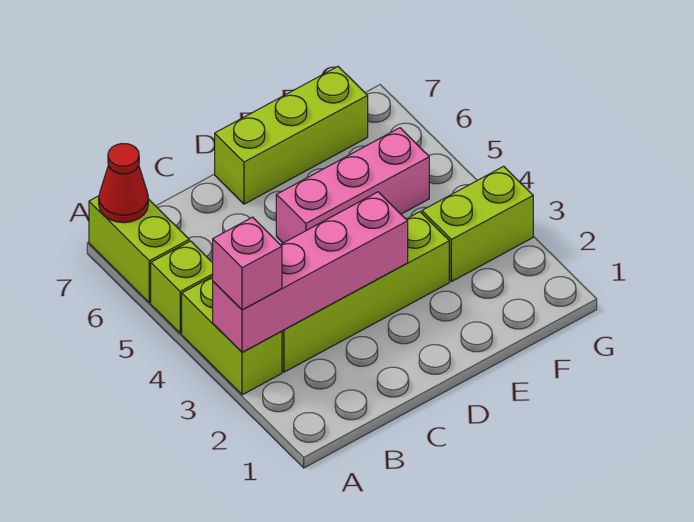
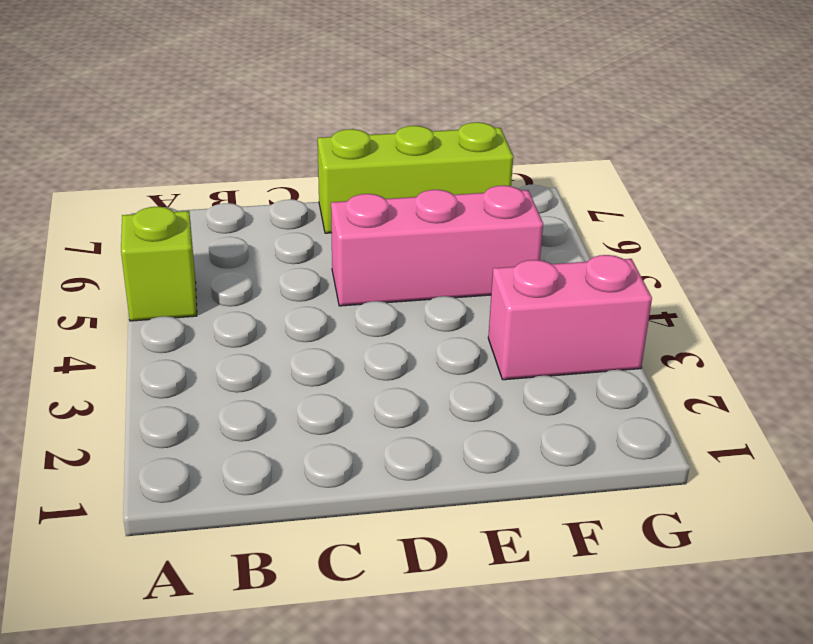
pink brick F3:G3 level 1 -> lime brick F3:G3 level 1
none -> lime brick A3:A4 level 1
none -> lime brick A6:A7 level 1

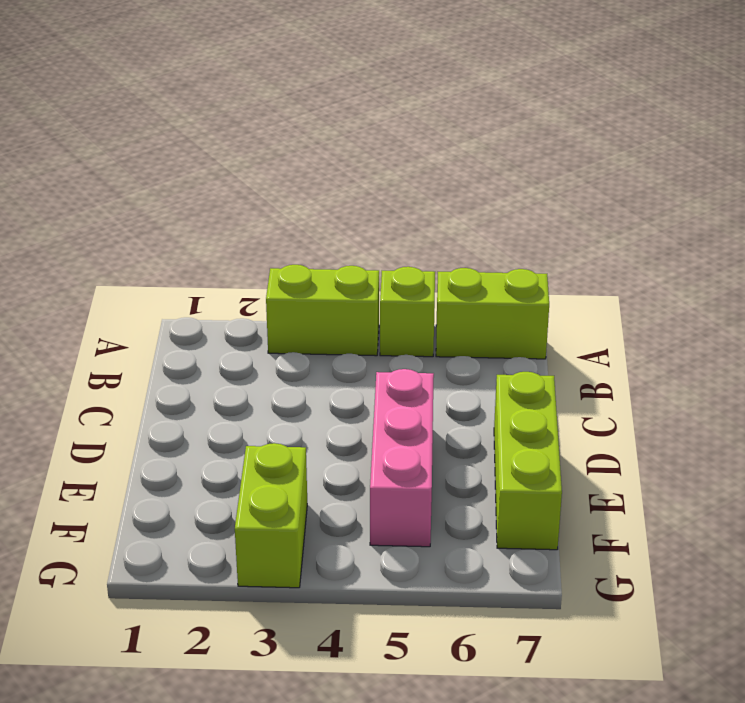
none -> lime brick B3:E3 level 1
none -> pink brick A3:D3 level 2

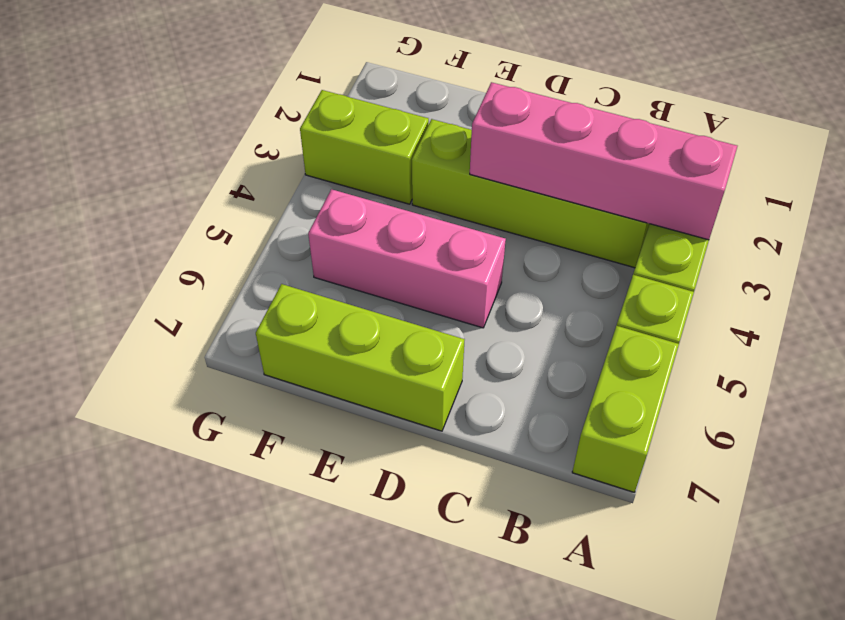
none -> red cone A7 level 2
none -> pink brick A3 level 3

